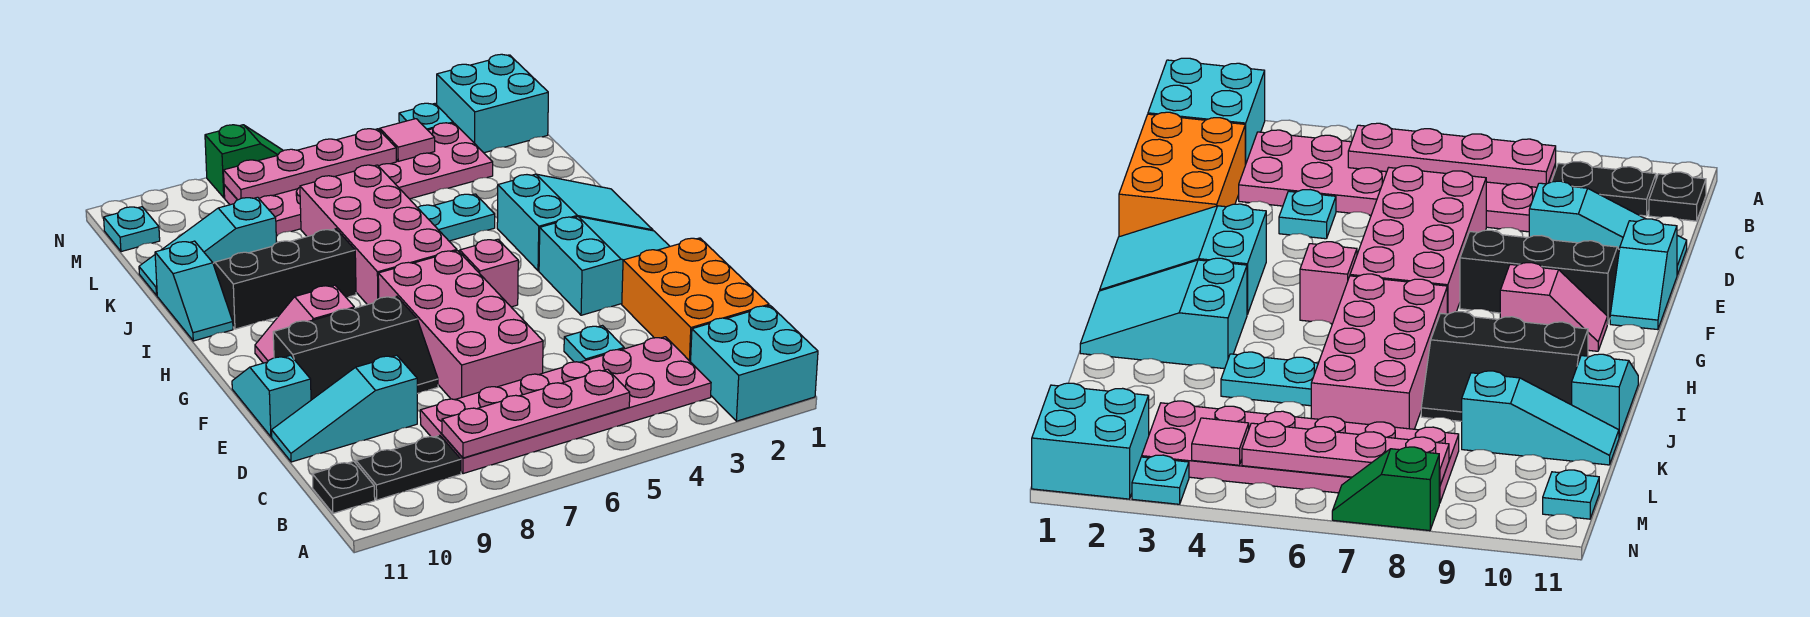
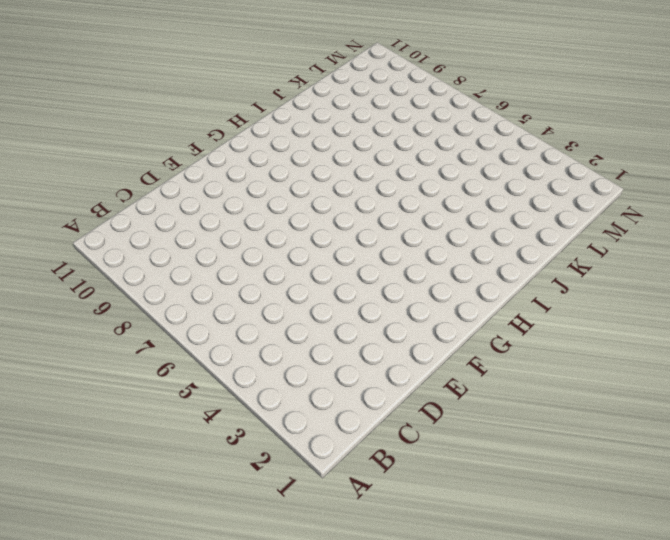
none -> cyan brick A1:B2 level 1
none -> pink plate B3:C8 level 1
none -> black plate B9:B10 level 1

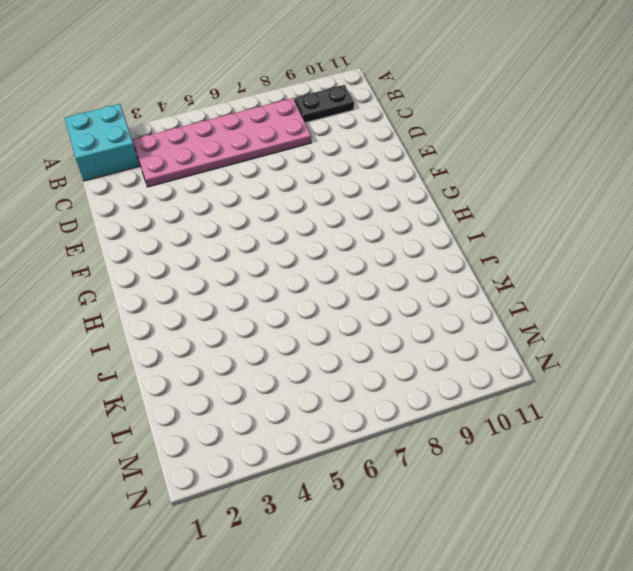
none -> black plate B11 level 1
none -> orange brick C1:E2 level 1
none -> cyan plate D4 level 1

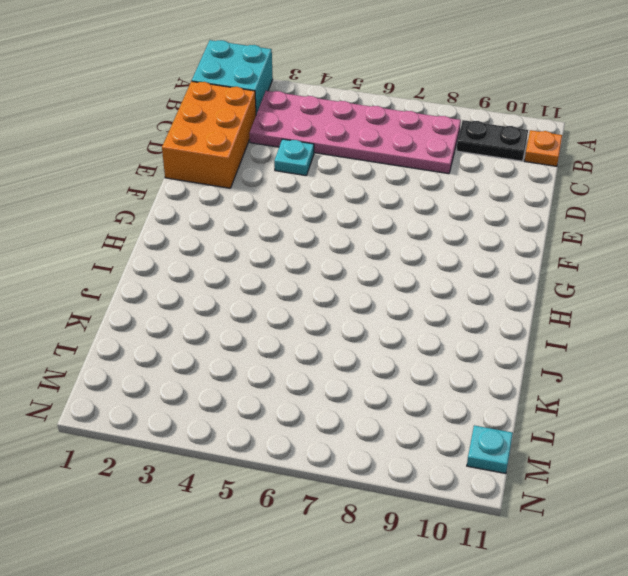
orange plate B11 level 1 -> black plate B11 level 1
none -> pink brick D6:G7 level 1
none -> cyan slope D9:D11 level 1 top 9
none -> black slope E8:F10 level 1 top F

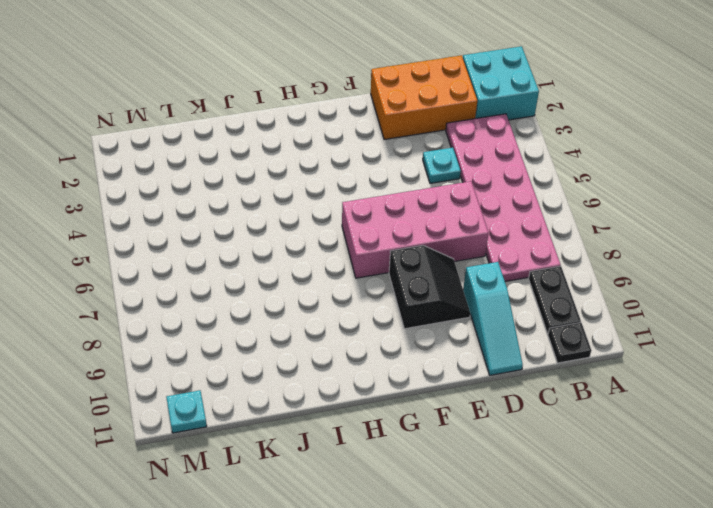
black slope E8:F9 level 1 top F -> black slope E8:F10 level 1 top F
none -> cyan slope E11:F11 level 1 top E
none -> cyan slope F1:G3 level 1 top 3
none -> pink brick G5 level 1

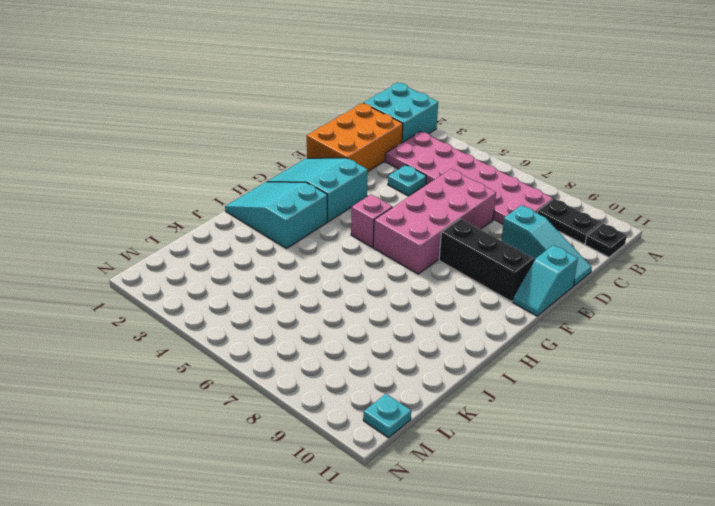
none -> pink slope G9:G10 level 1 top 9
none -> pink brick H6:K7 level 1
none -> black slope I8:J10 level 1 top I

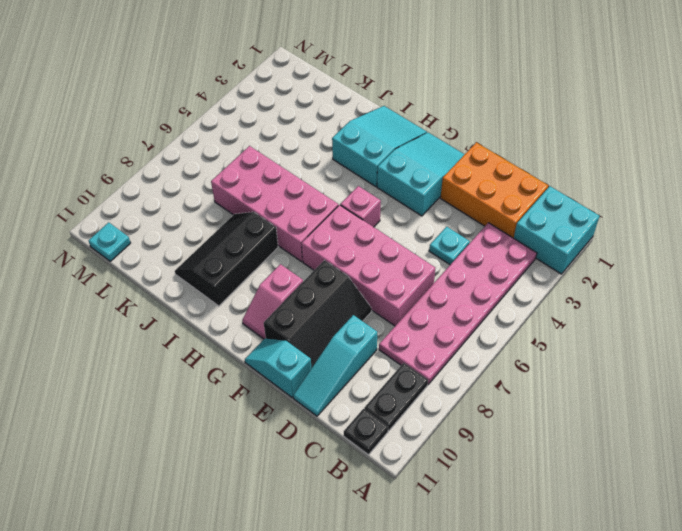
none -> cyan slope I11:J11 level 1 top J
none -> cyan plate J4:J5 level 1
none -> cyan slope K9:K11 level 1 top 9

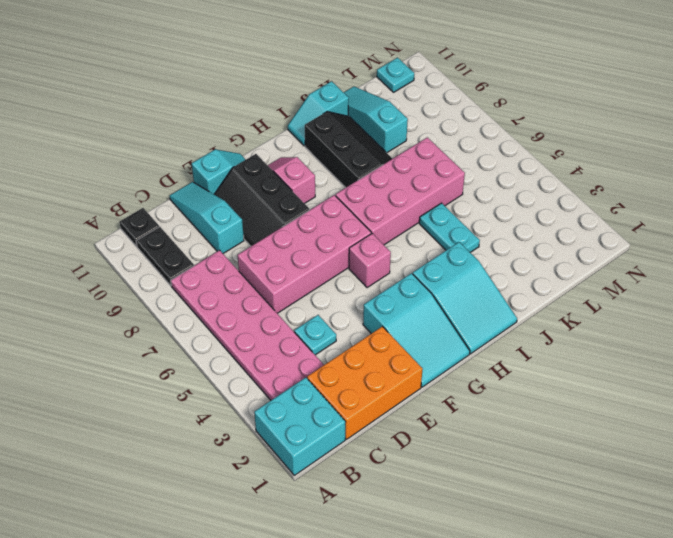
none -> pink plate L3:M8 level 1
none -> cyan brick M1:N2 level 1
none -> cyan plate N3 level 1

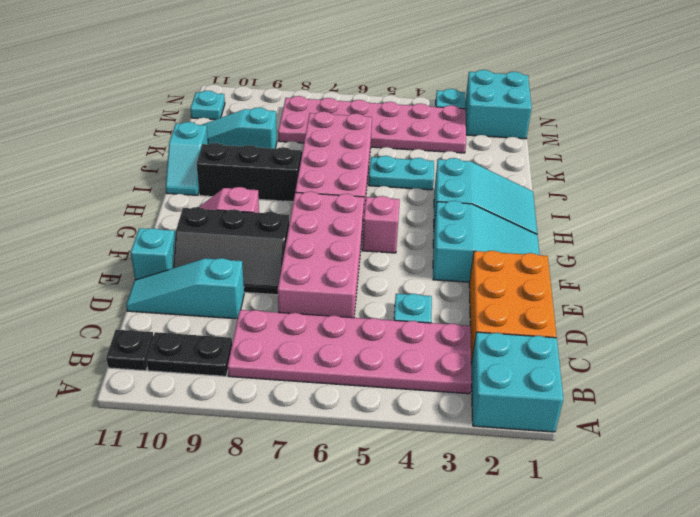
none -> green slope N7:N8 level 1 top 8
none -> pink plate B5:B8 level 2
none -> pink tile M4 level 2

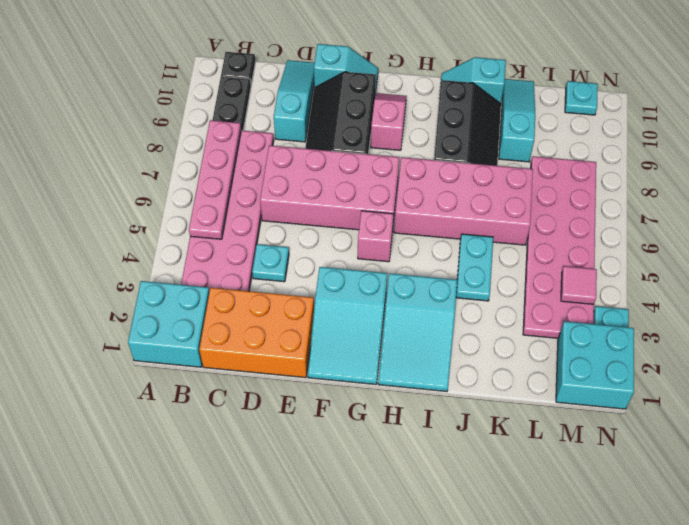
none -> green slope N7:N8 level 1 top 8
none -> pink plate M5:M8 level 2

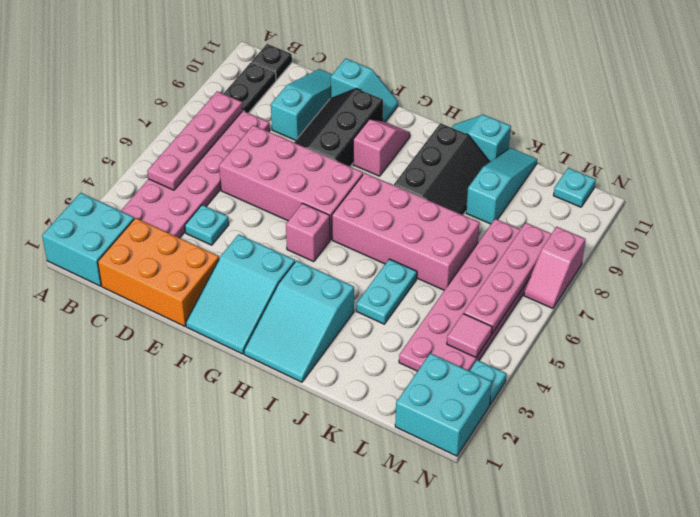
pink slope N7:N8 level 1 top 8 -> green slope N7:N8 level 1 top 8

